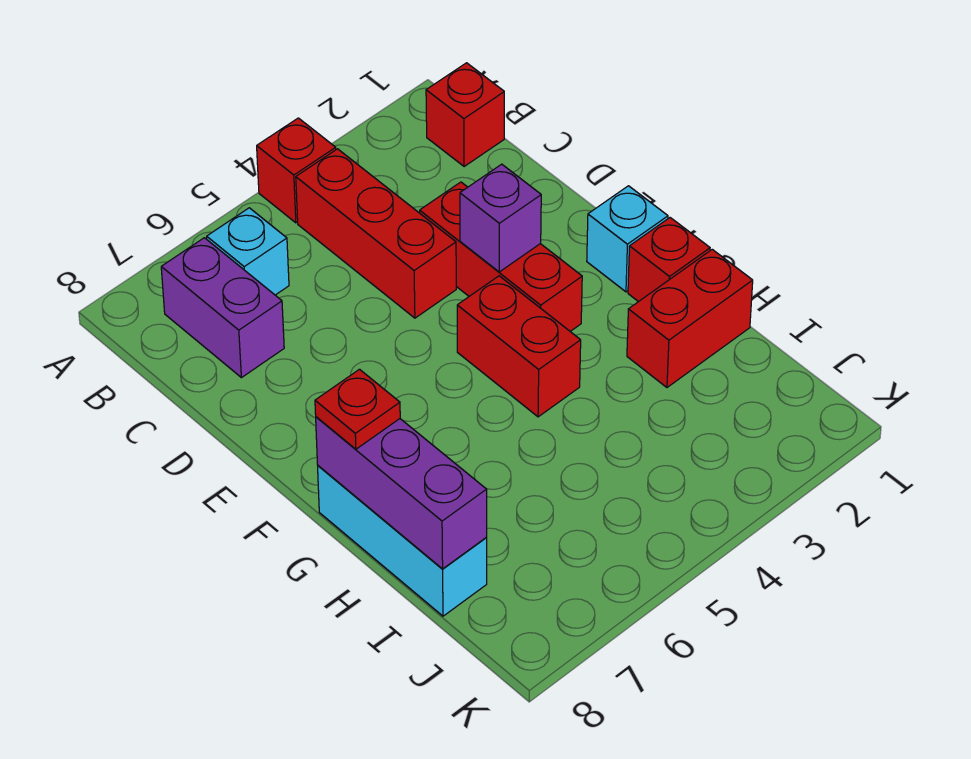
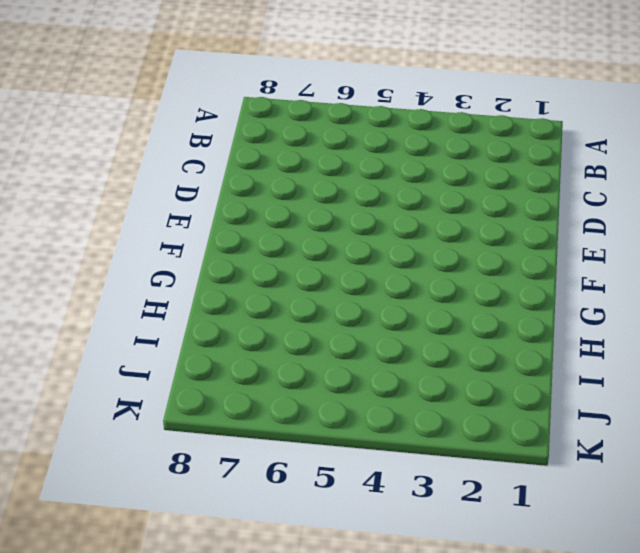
none -> red brick A4 level 1
none -> red brick B1 level 1
none -> red brick B4:D4 level 1

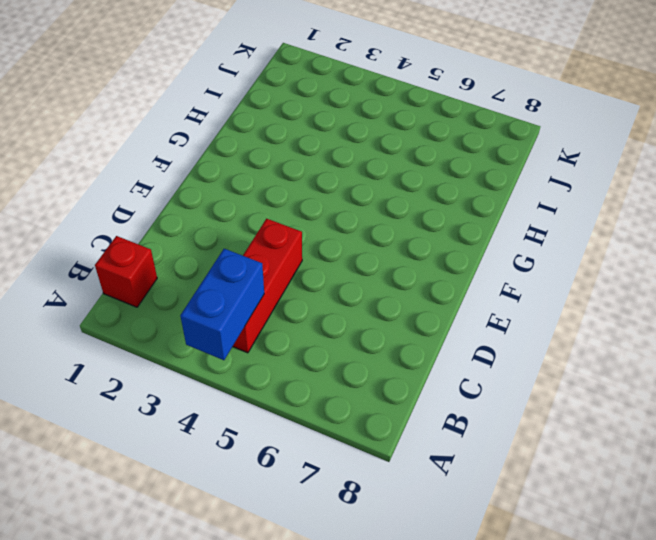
blue brick A4:B4 level 2 -> none
none -> red brick A4 level 1
none -> cyan brick B6 level 1
none -> purple brick B7:C7 level 1

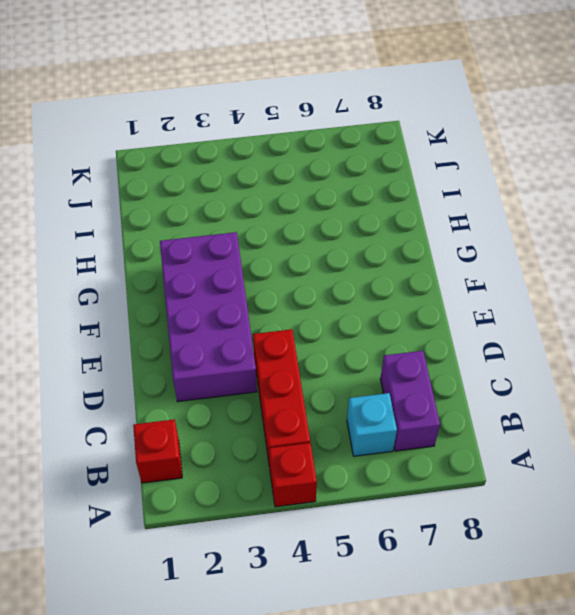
purple brick D2:G3 level 1 -> red brick D3:F3 level 1
none -> cyan brick F1 level 1
none -> red brick F4:G4 level 1
none -> red brick G1 level 1

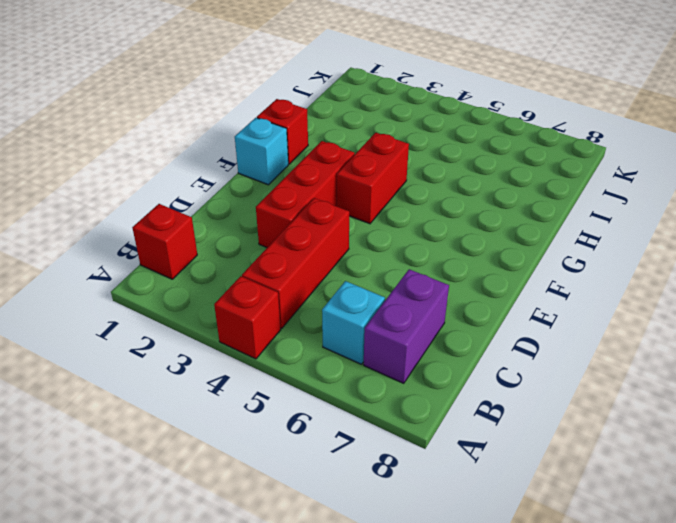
none -> cyan brick G8:I8 level 1
none -> red brick H1:H2 level 1
none -> purple brick E3 level 2

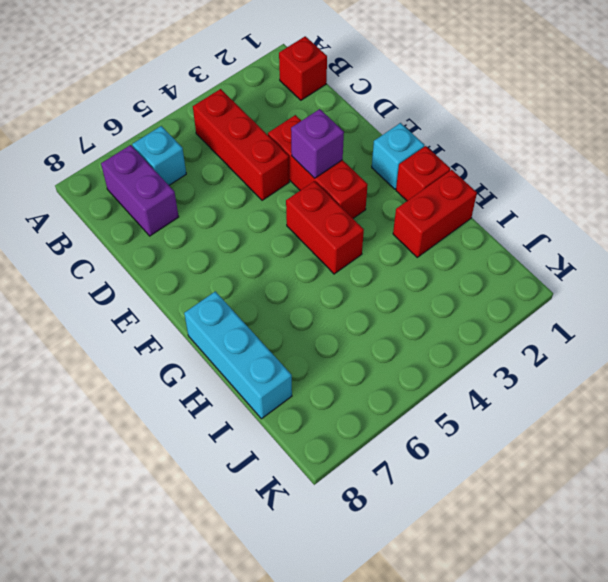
none -> red brick A4 level 1
none -> purple brick G8:I8 level 2
none -> red plate G8 level 3

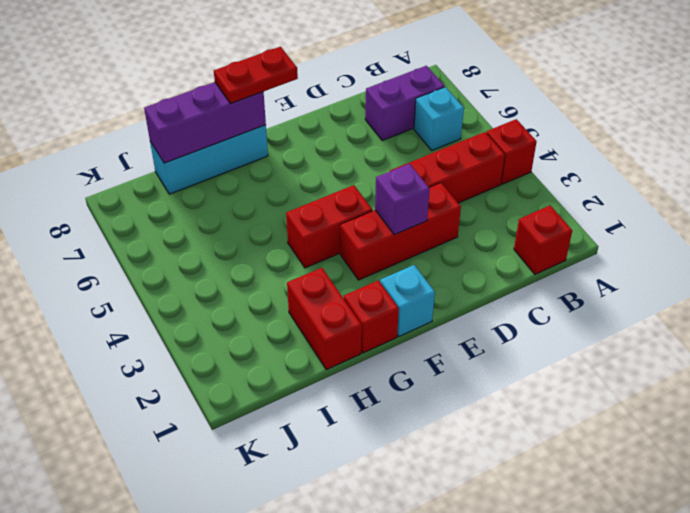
red plate F8:G8 level 3 -> red plate G8 level 3

